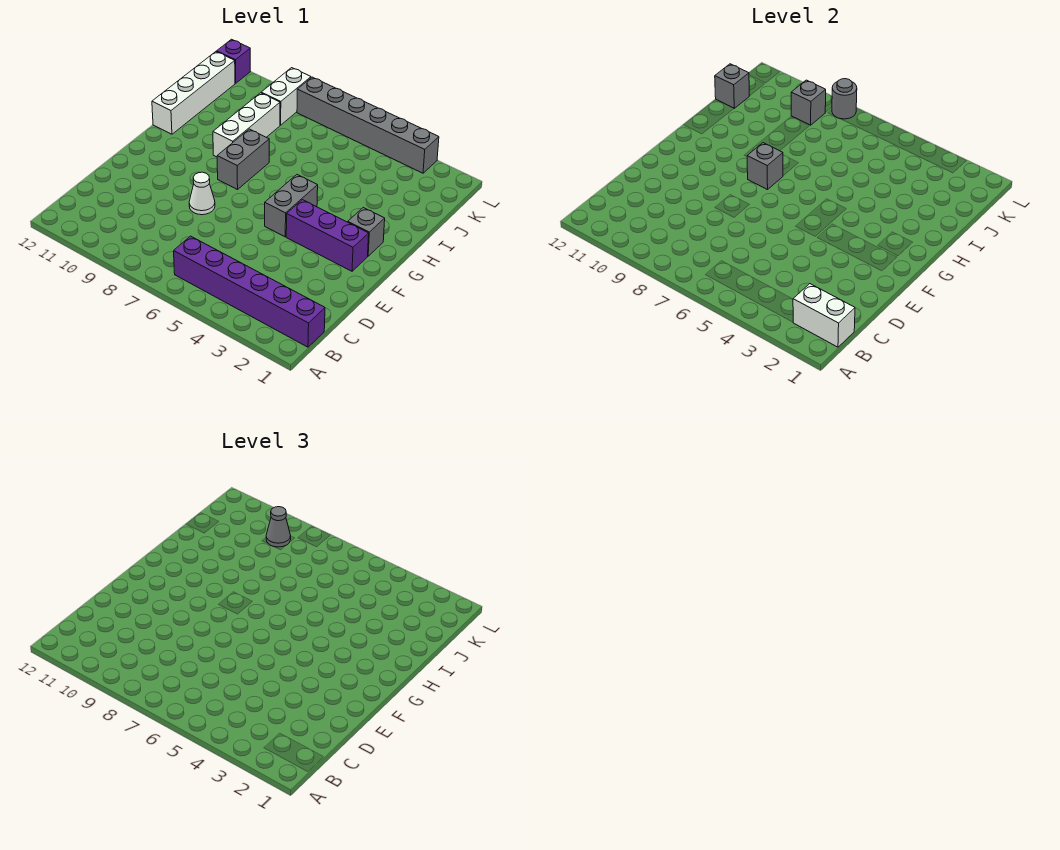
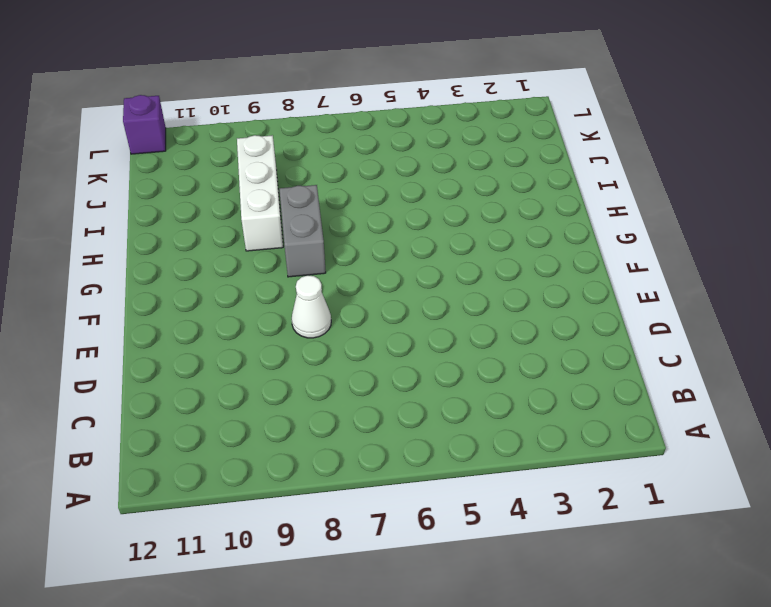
none -> purple brick B1:B6 level 1
none -> purple brick F2:F4 level 1
none -> grey brick F5:G5 level 1

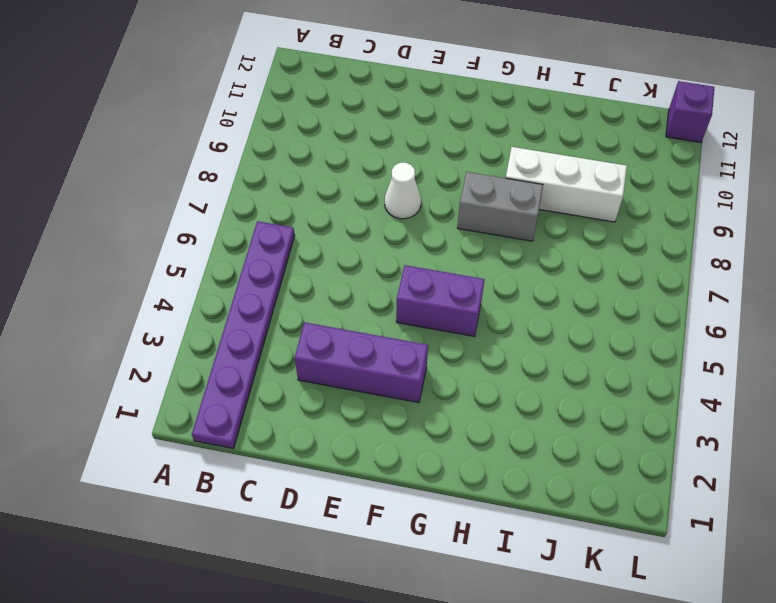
purple plate B1:B6 level 1 -> purple brick B1:B6 level 1
purple brick D3:F3 level 1 -> purple brick F2:F4 level 1
purple brick F5:G5 level 1 -> grey brick F5:G5 level 1
none -> grey brick G2 level 1
none -> white brick H12:K12 level 1
none -> white brick K9:L9 level 1

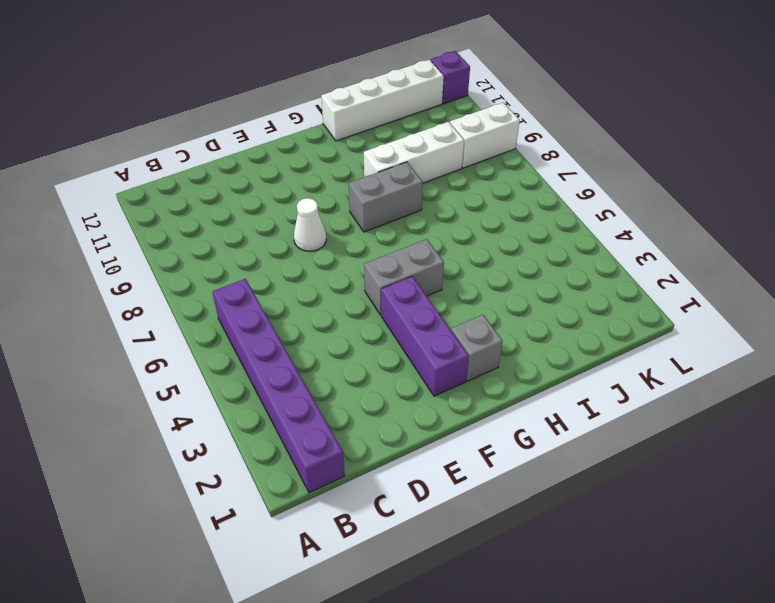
none -> grey brick L3:L8 level 1
none -> white brick B1:B2 level 2
none -> grey brick G8 level 2

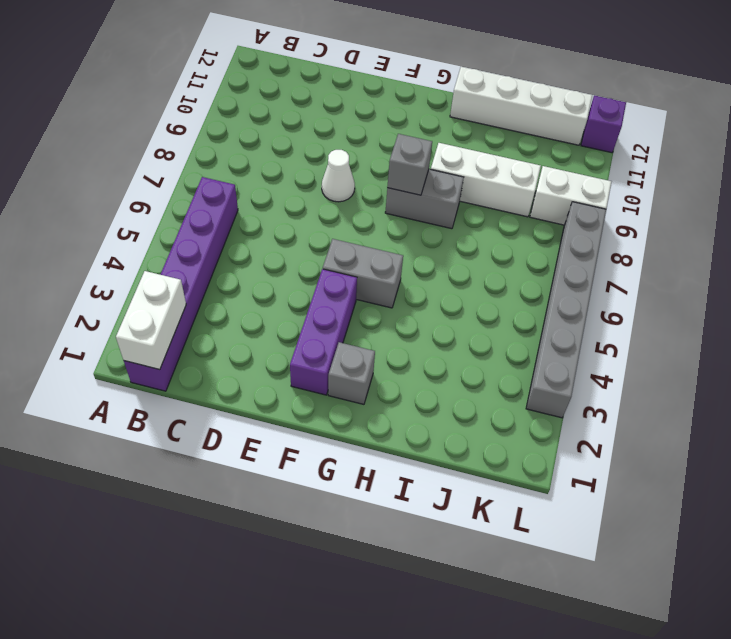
none -> grey brick J12 level 2
none -> grey brick K9 level 2
none -> grey round brick L8 level 2

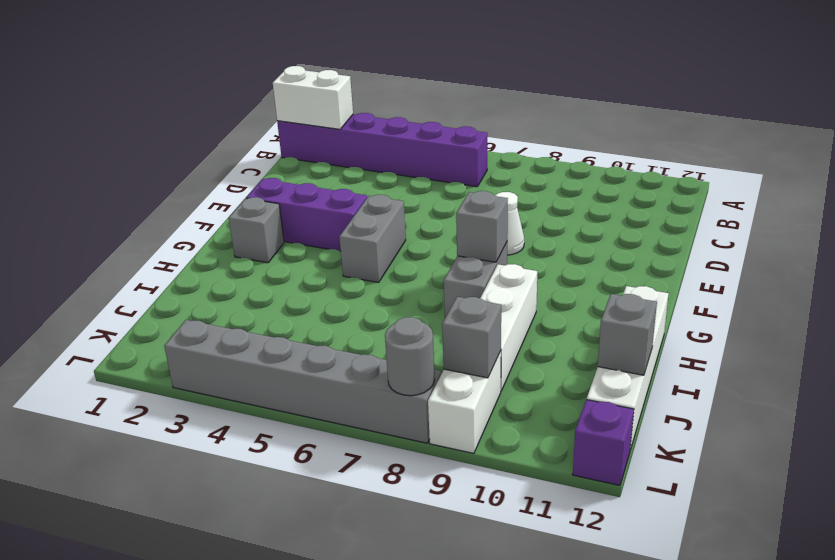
none -> grey cone K9 level 3

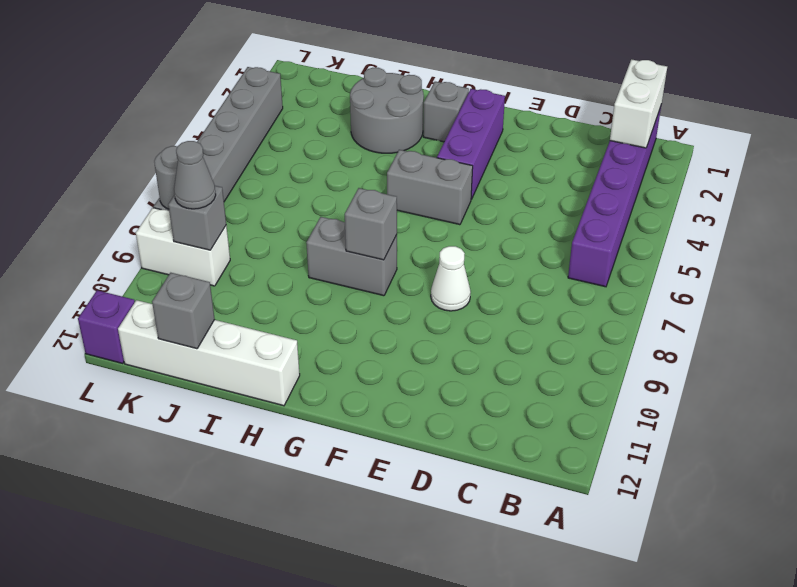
grey round brick H2:I3 level 1 -> none
none -> white brick H9:J9 level 1

